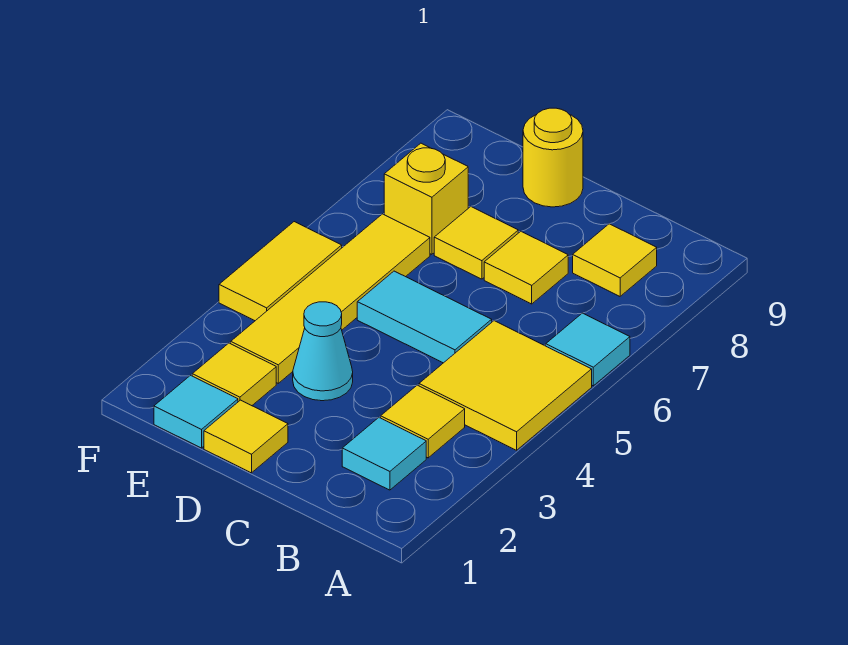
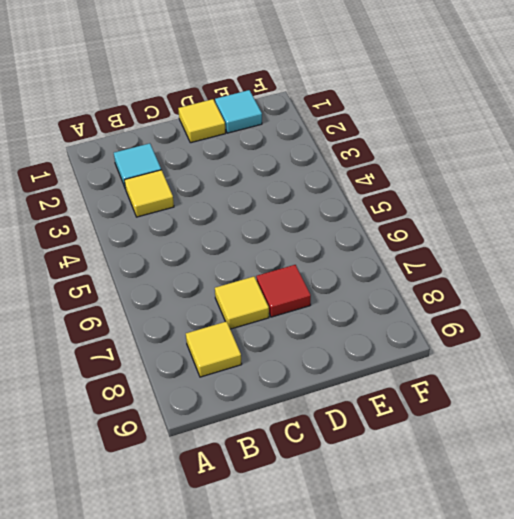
red tile D7 level 1 -> yellow tile D7 level 1
none -> yellow tile A4:B5 level 1
none -> cyan tile A6 level 1
none -> cyan tile C5:D5 level 1

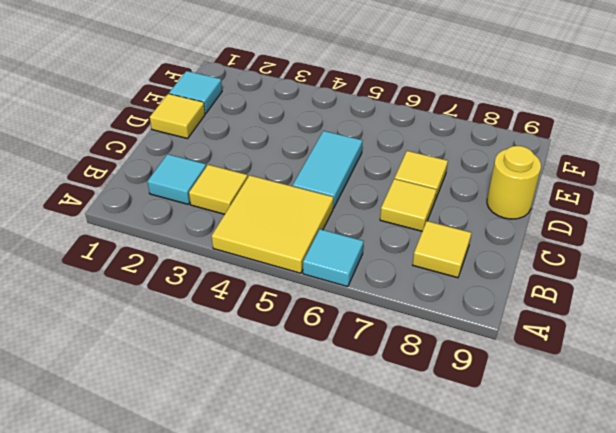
none -> cyan cone D3 level 1
none -> yellow tile E2 level 1
none -> yellow tile E3:E6 level 1

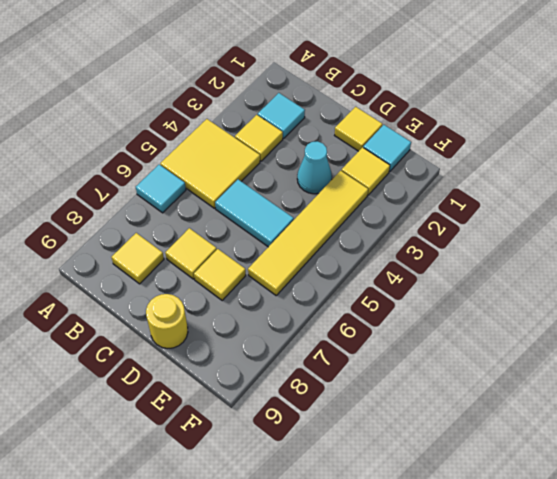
none -> yellow brick E7 level 1
none -> yellow tile F4:F5 level 1

